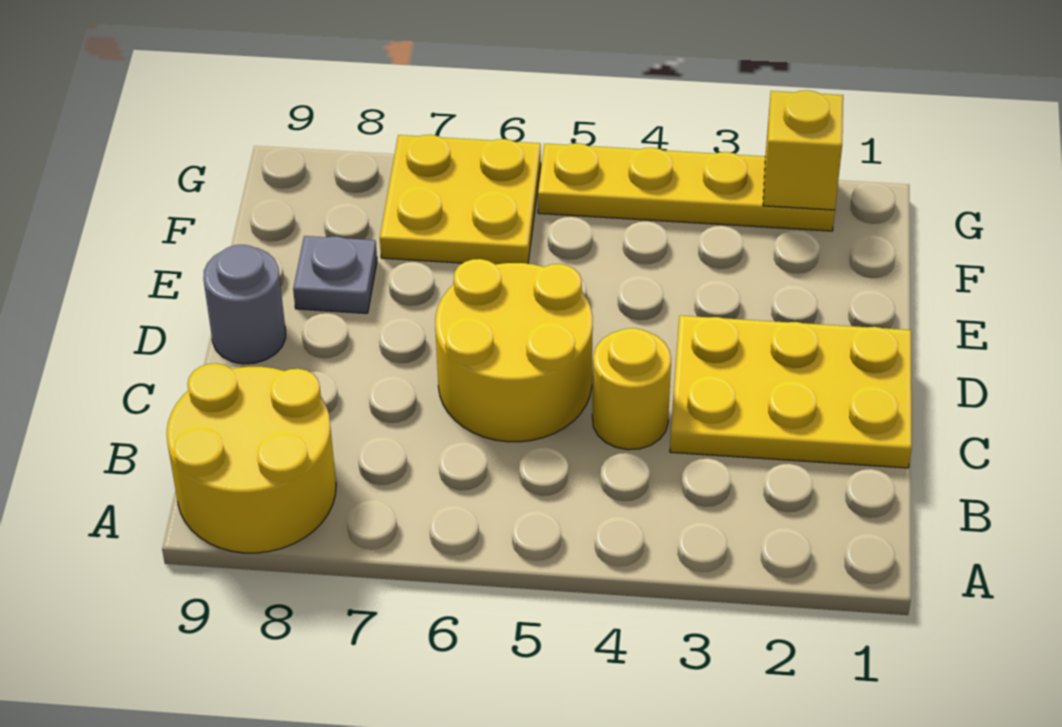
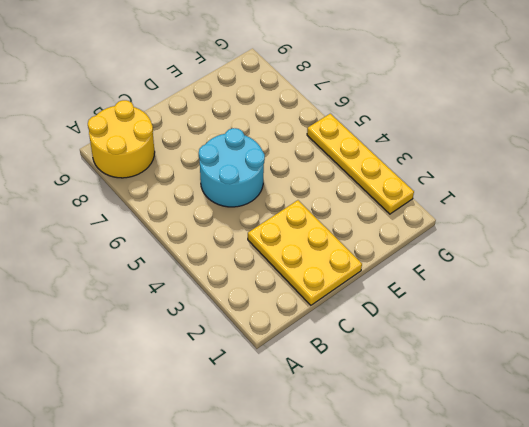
cyan round brick C5:D6 level 1 -> yellow round brick C5:D6 level 1
none -> yellow round brick C4 level 1
none -> grey round brick D9 level 1

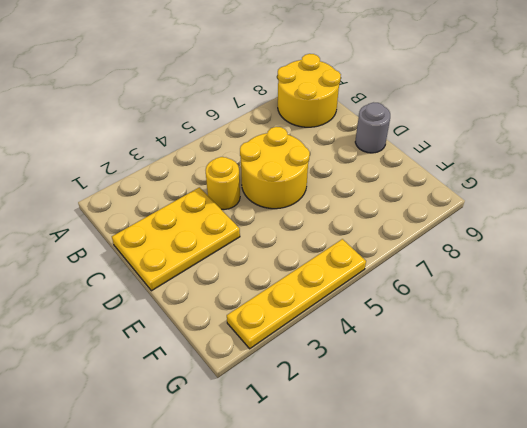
none -> grey plate E8 level 1
none -> yellow plate F6:G7 level 1

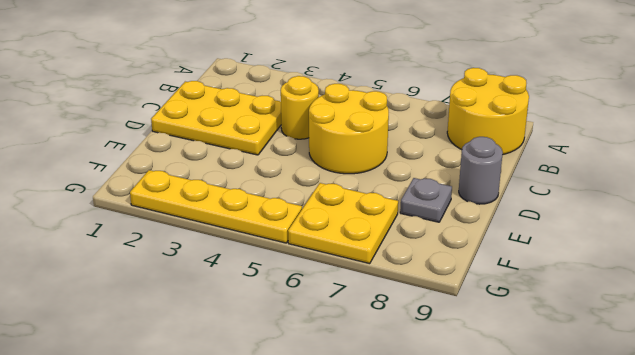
none -> yellow brick G2 level 2

